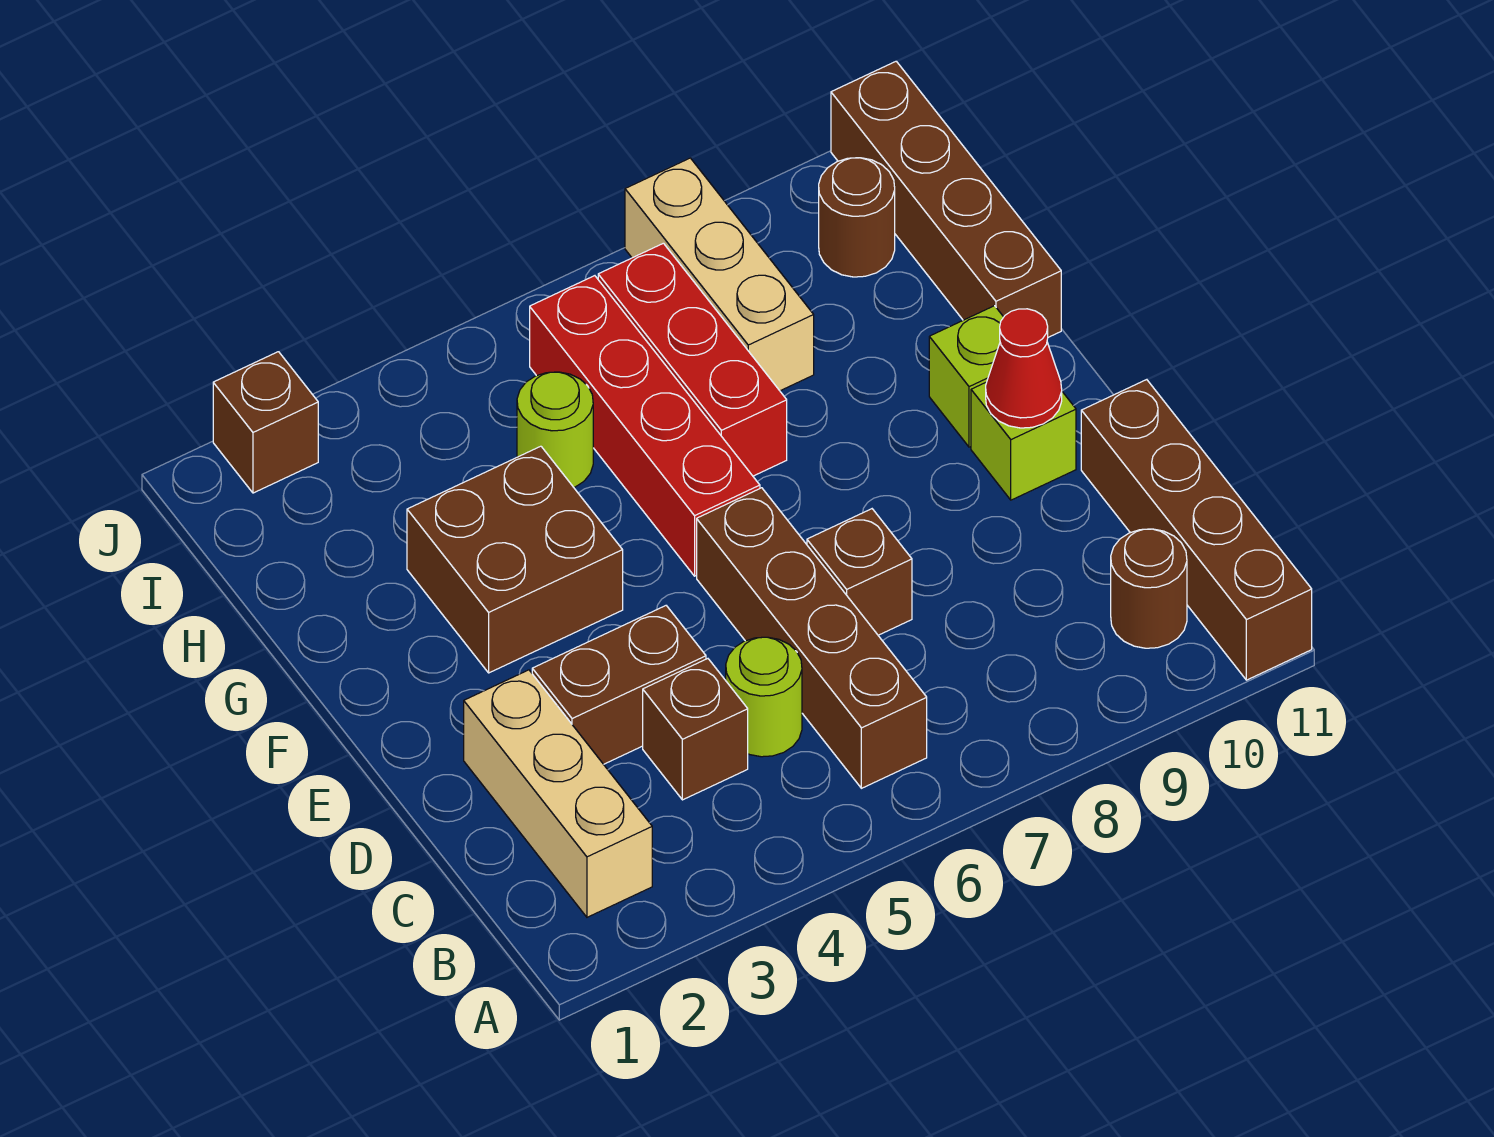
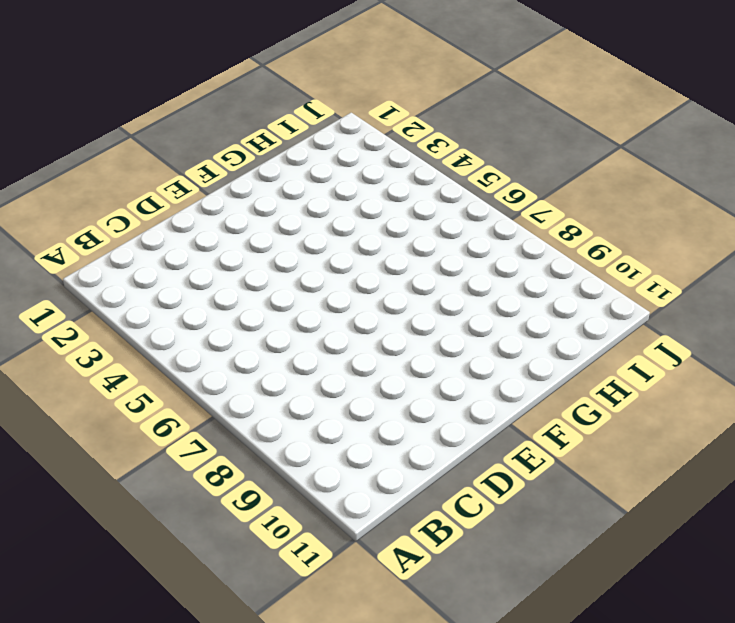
none -> brown brick A11:D11 level 1
none -> tan brick B2:D2 level 1
none -> brown brick B6:E6 level 1

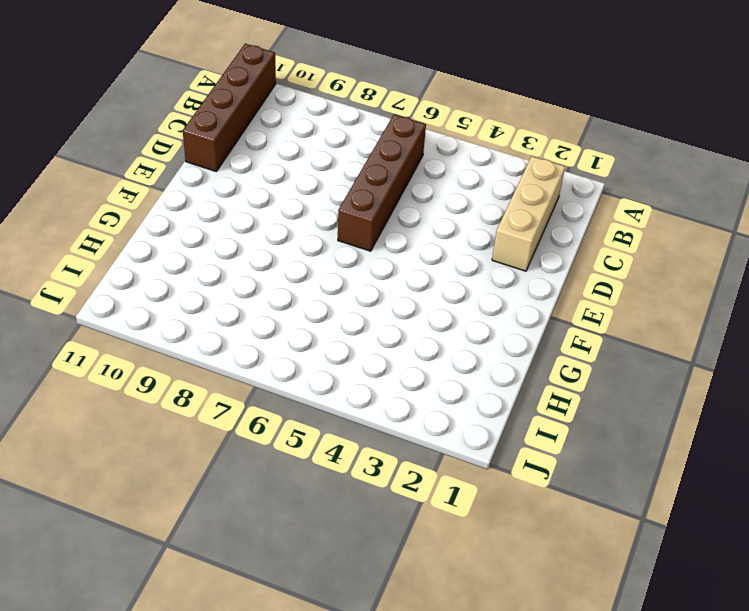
none -> brown round brick B10 level 1
none -> brown brick C4 level 1
none -> lime round brick C5 level 1

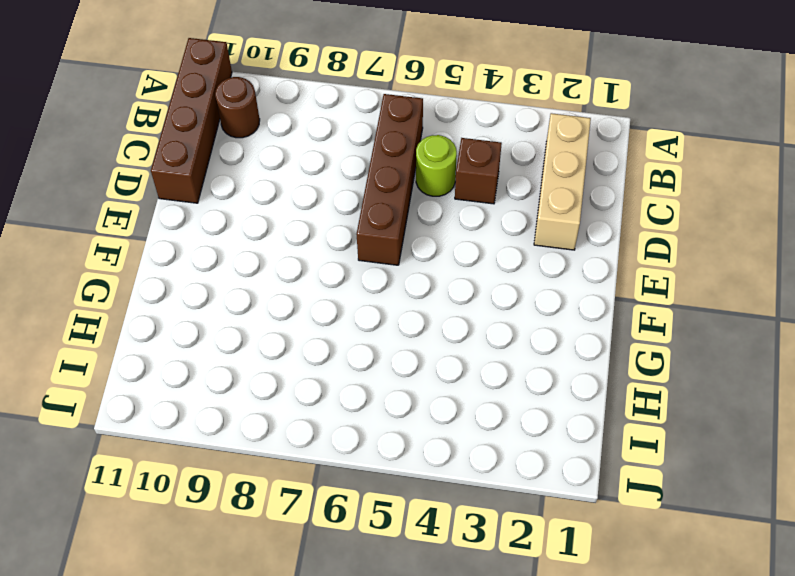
none -> brown brick D3:D4 level 1
none -> brown brick D7 level 1
none -> lime brick E10 level 1

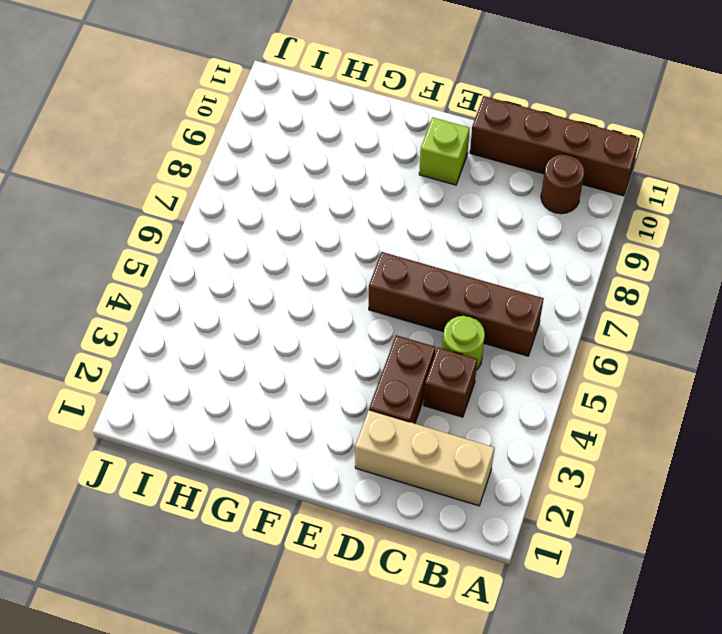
none -> brown brick D7 level 1
none -> brown brick F3:G4 level 1
none -> red brick F6:I6 level 1

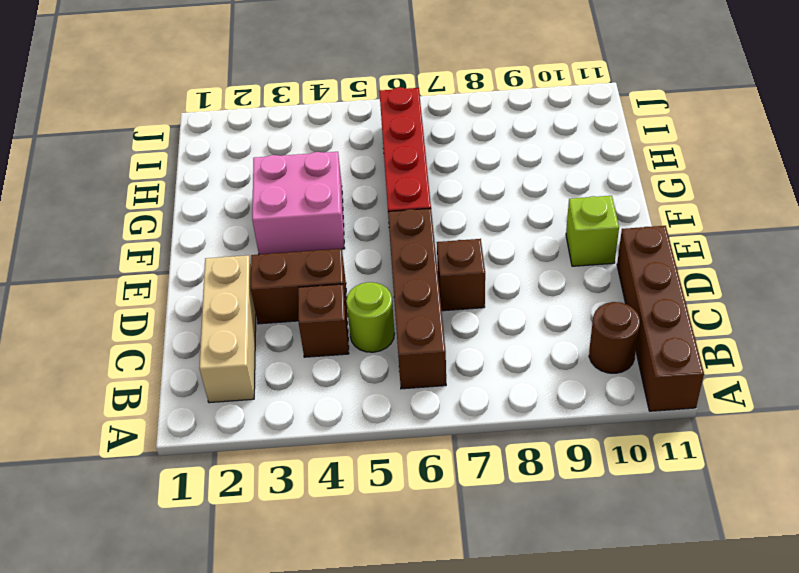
pink brick F3:G4 level 1 -> brown brick F3:G4 level 1
none -> lime brick F10 level 1
none -> red brick G7:I7 level 1
none -> brown brick G11:J11 level 1

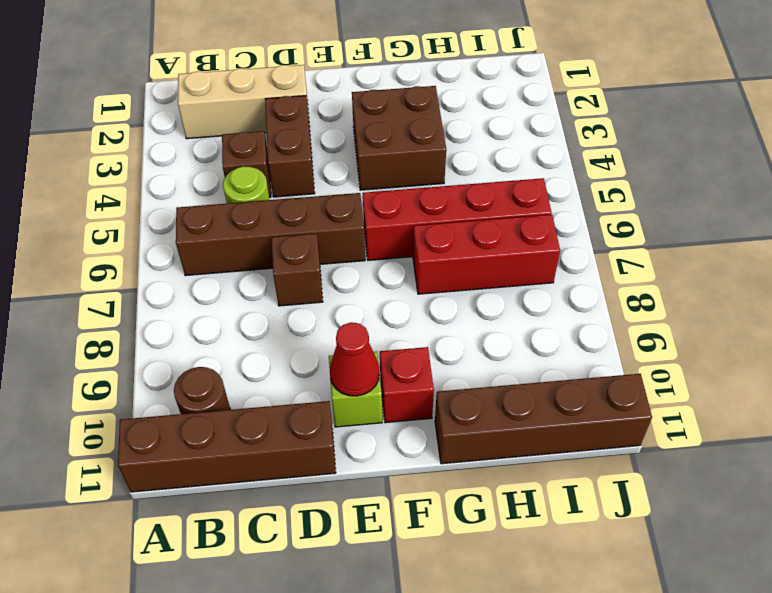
red brick F10 level 1 -> lime brick F10 level 1
none -> lime round brick H5 level 1
none -> tan brick H8:J8 level 1
none -> brown round brick I10 level 1

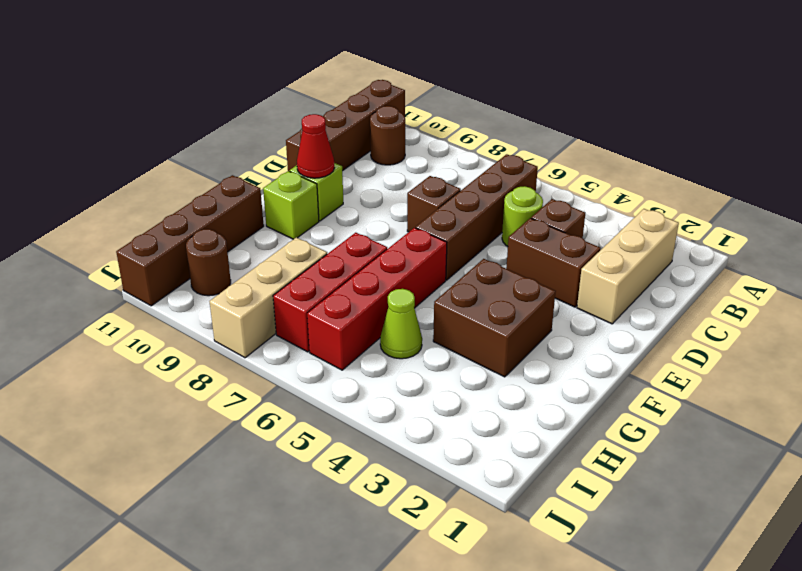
lime cone H5 level 1 -> lime round brick H5 level 1
none -> brown brick J2 level 1

